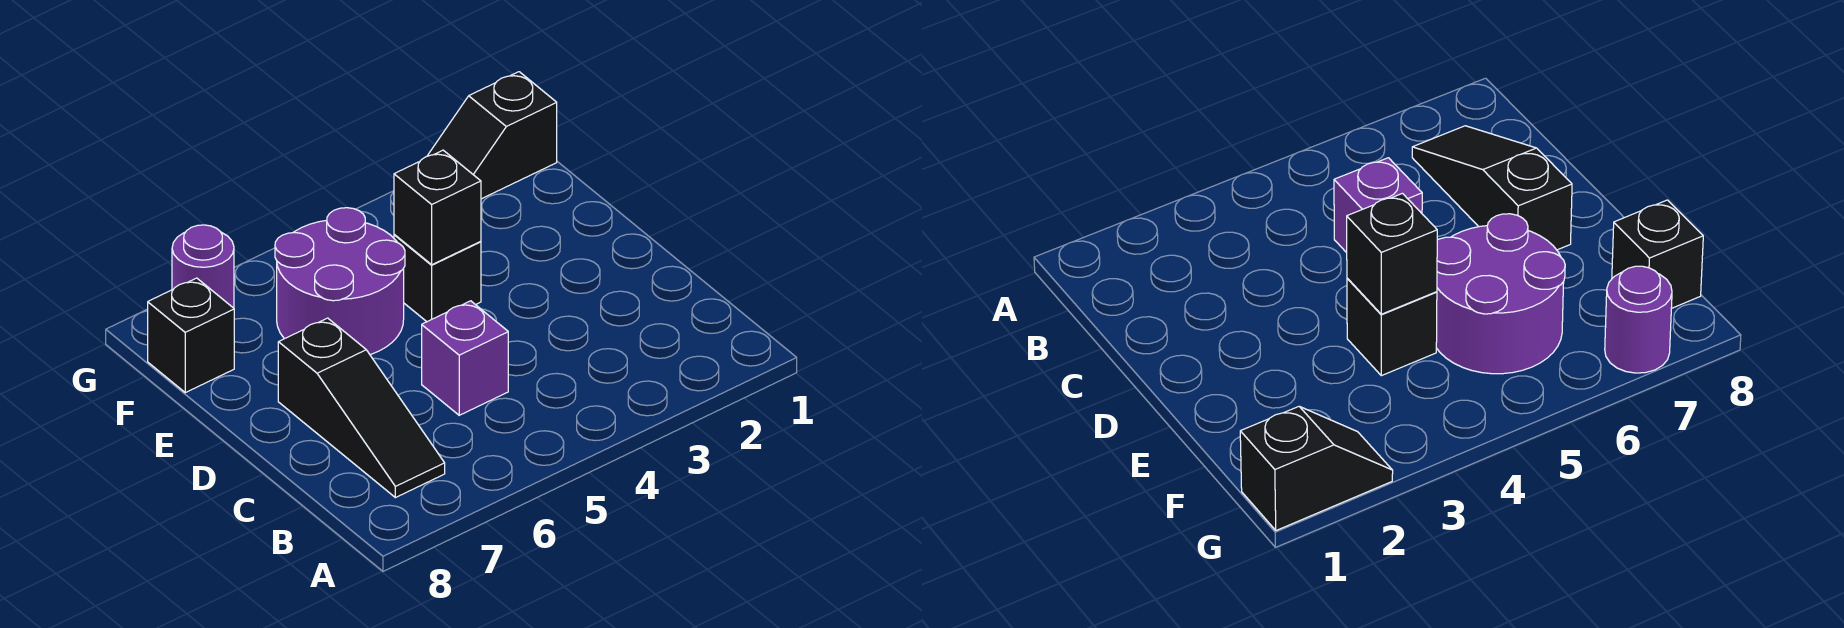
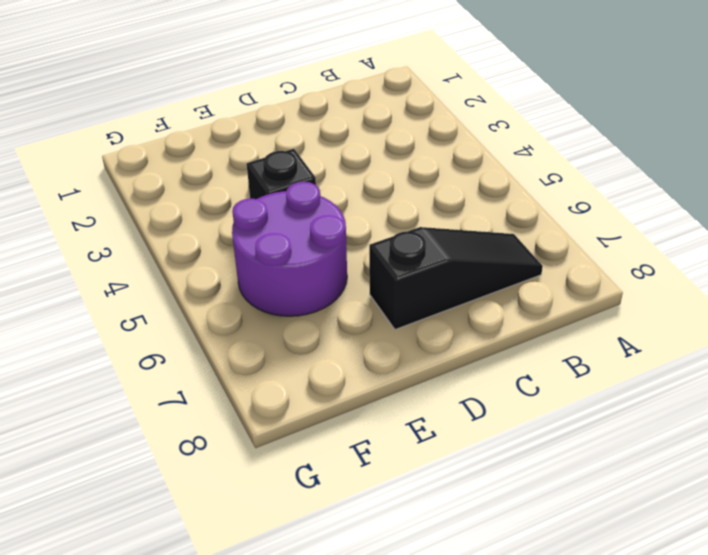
none -> purple brick C5 level 1
none -> black brick F8 level 1

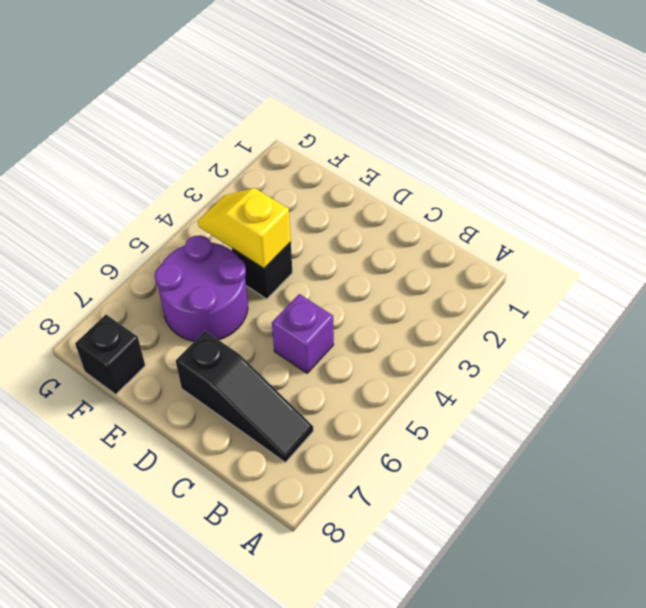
yellow slope E4:F4 level 2 top E -> black brick E4 level 2
none -> black slope G1:G2 level 1 top 1
none -> purple round brick G7 level 1

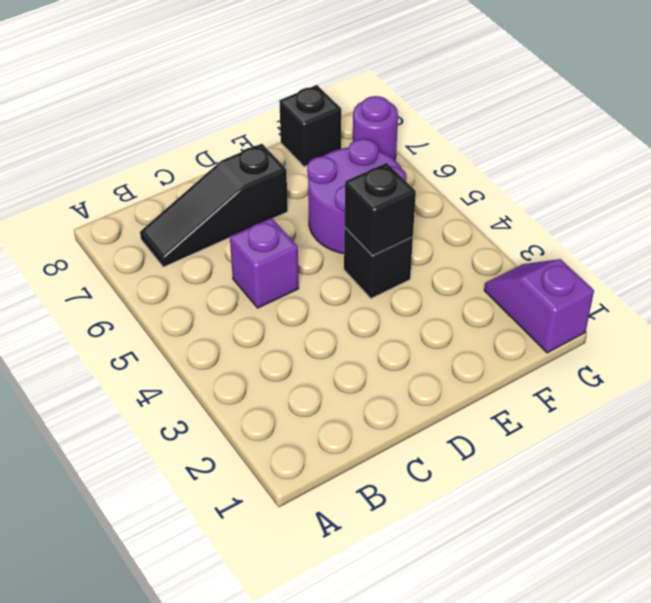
purple slope G1:G2 level 1 top 1 -> black slope G1:G2 level 1 top 1

